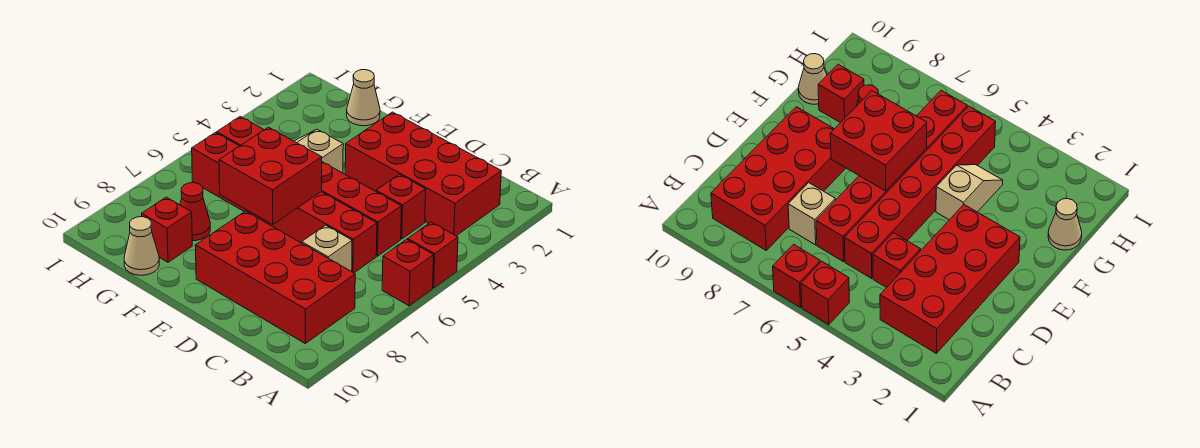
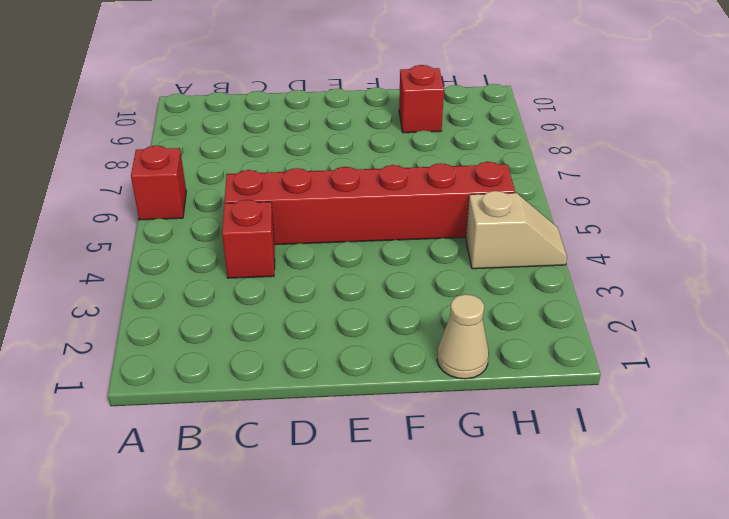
tan slope H4:I4 level 1 top H -> tan slope F4:G4 level 1 top F
none -> red brick A5 level 1
none -> red brick B2:E3 level 1
none -> red brick B8:E9 level 1

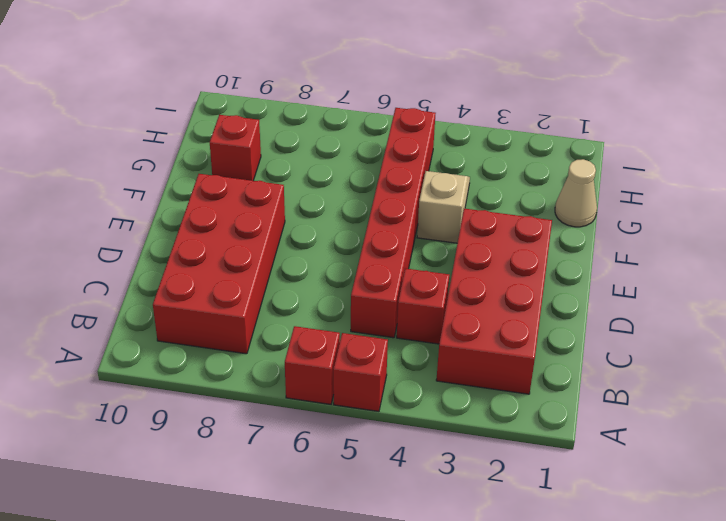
none -> red brick C6:H6 level 1
none -> tan brick C7 level 1
none -> red cone G8 level 1

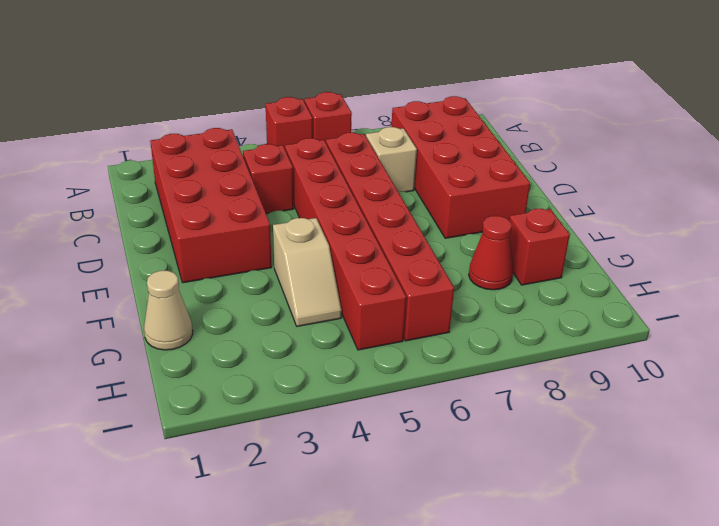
none -> tan cone G10 level 1
none -> red brick E6:F7 level 2

